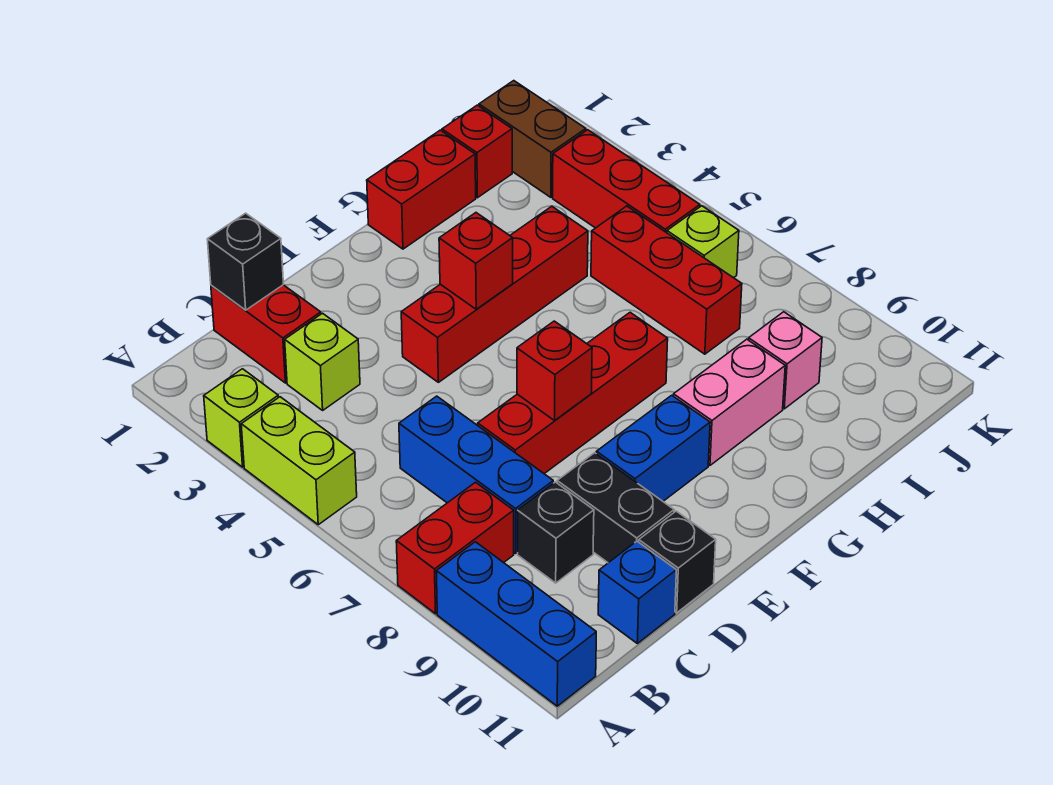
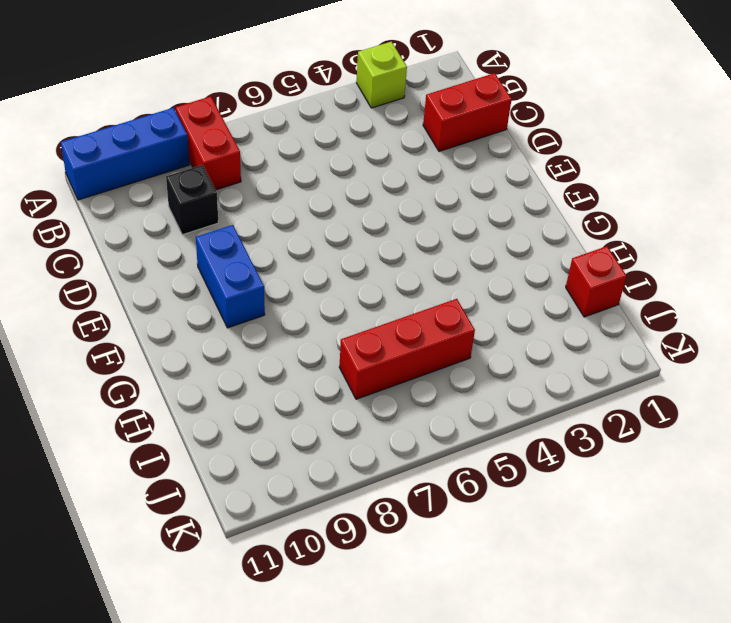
none -> lime brick A4:A5 level 1
none -> lime brick C3 level 1
none -> blue brick C6:C8 level 1

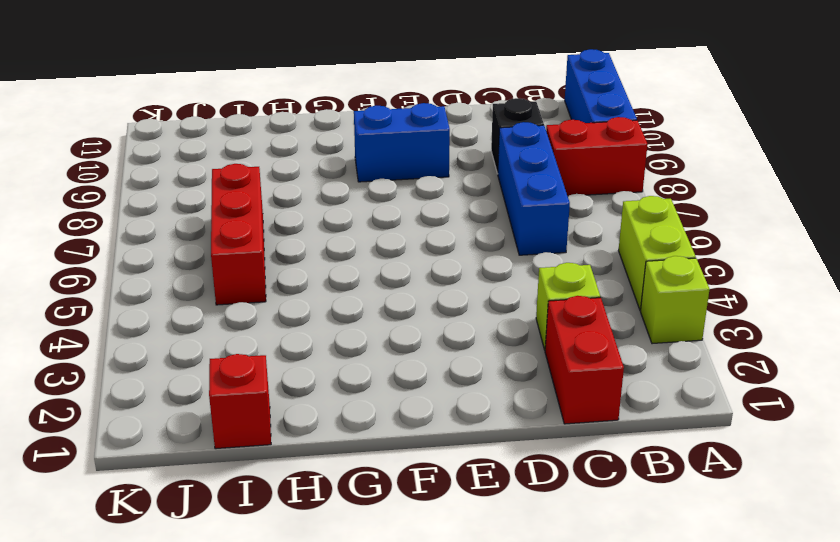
none -> blue brick C11 level 1
none -> red brick D7:G7 level 1
none -> black brick D9:D10 level 1

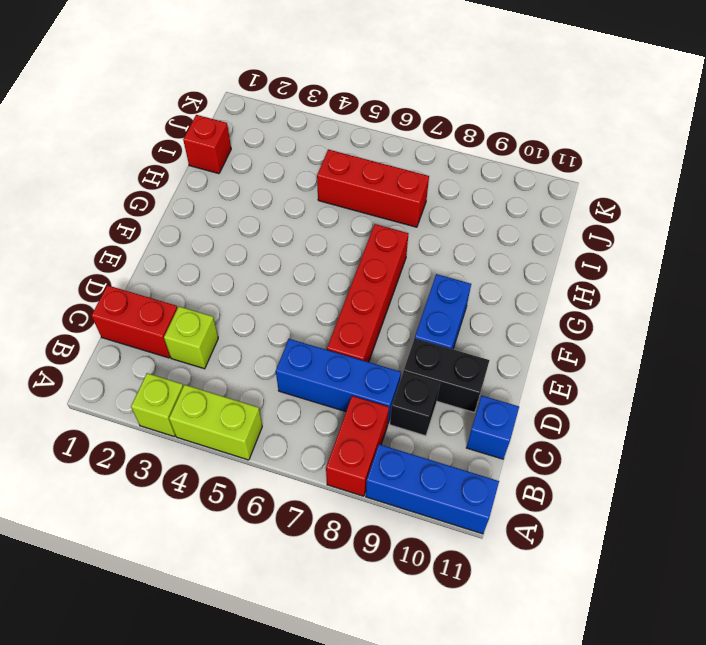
none -> black brick D11 level 1
none -> red brick E4:H4 level 1
none -> red brick G1:H1 level 1

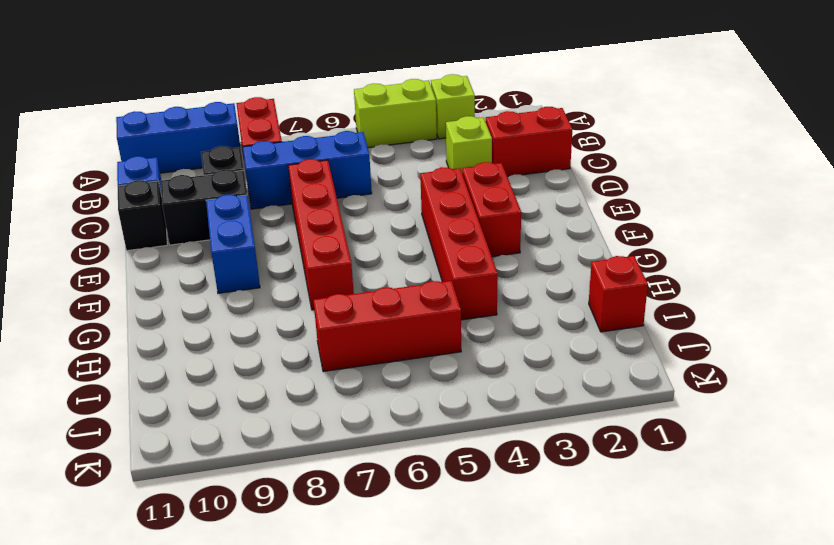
red brick E3:F3 level 1 -> red brick G1:H1 level 1
none -> pink brick G9:H9 level 1
none -> pink brick I9 level 1
none -> brown brick J1:J2 level 1

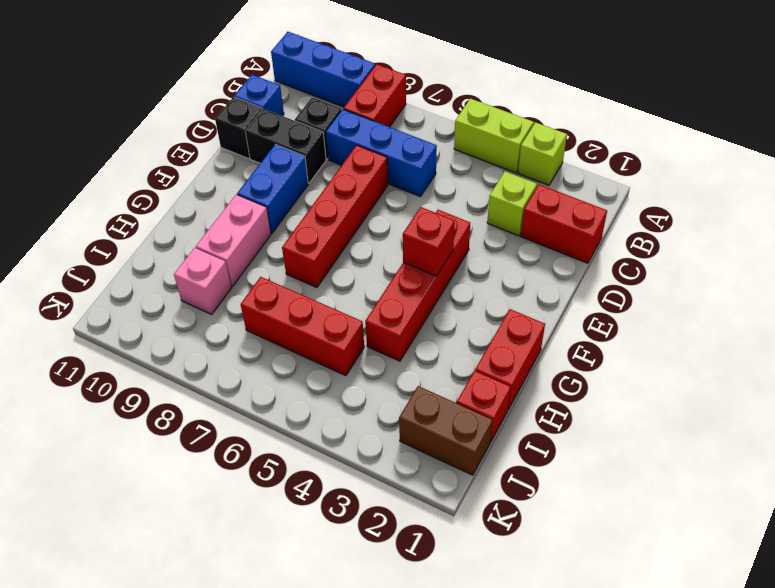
none -> red brick J3:J5 level 1
none -> lime brick J6 level 1
none -> black brick C1 level 2

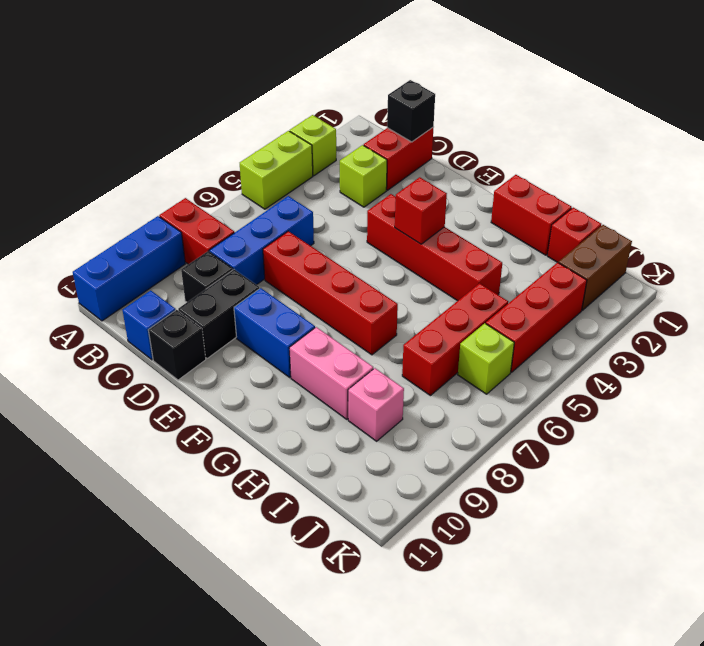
none -> red brick E7 level 2

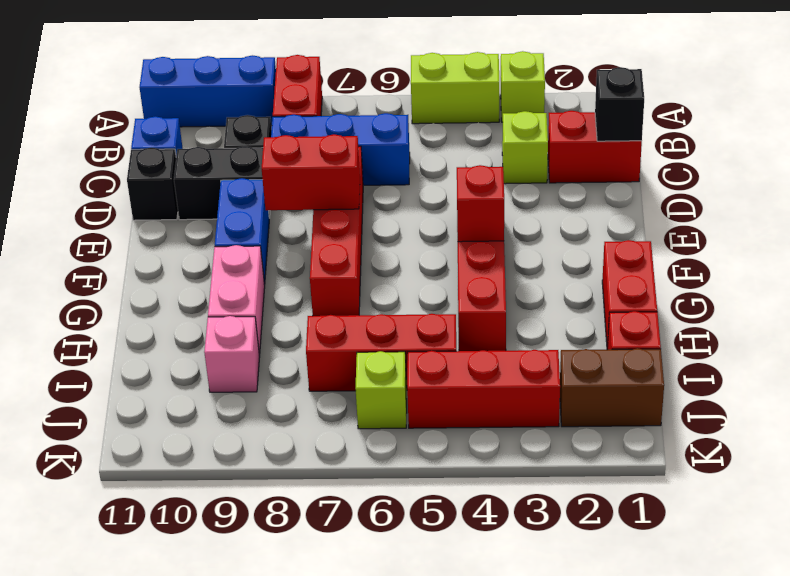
red brick E7:E8 level 2 -> red brick E7 level 2

